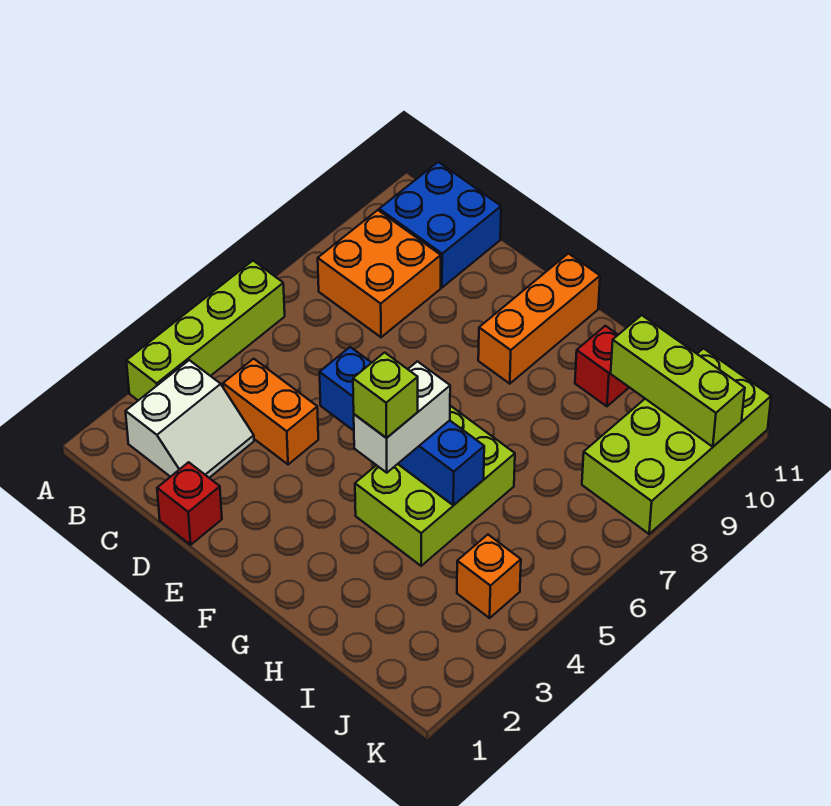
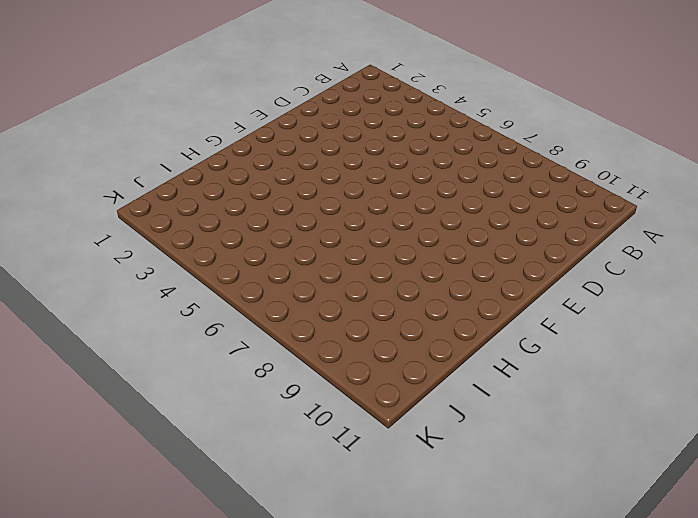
none -> lime brick A3:A6 level 1
none -> white slope B2:C3 level 1 top B
none -> orange brick B8:C9 level 1

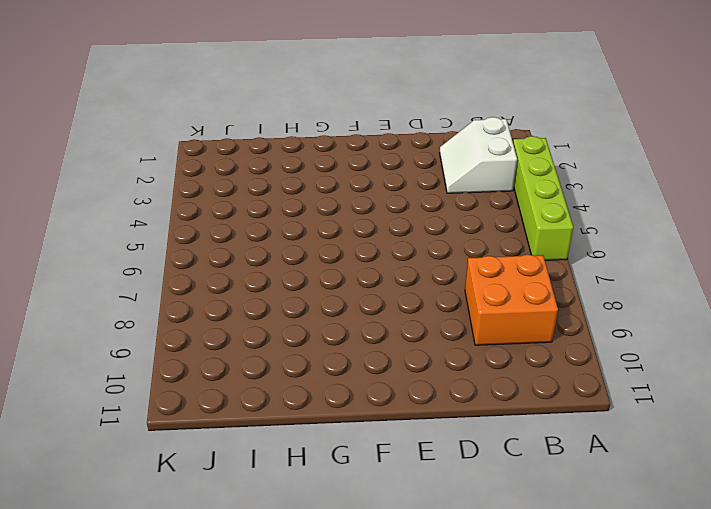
none -> blue brick B10:C11 level 1
none -> orange brick C4:D4 level 1
none -> red brick D1 level 1

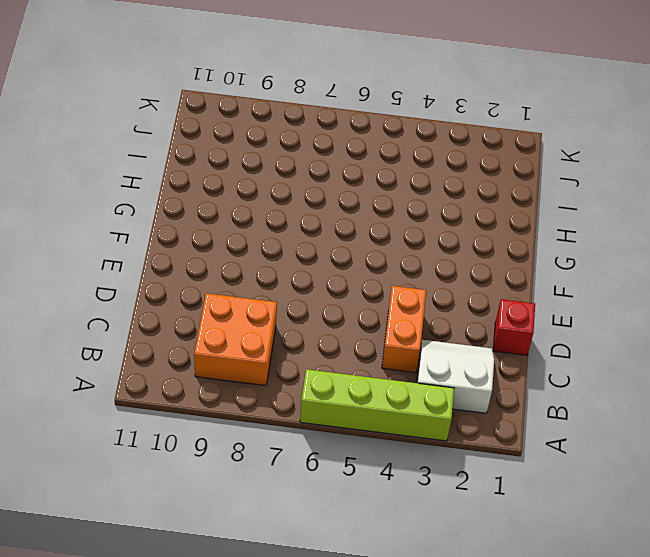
none -> blue brick B10:C11 level 1
none -> orange brick F9:F11 level 1
none -> lime brick G4:H6 level 1

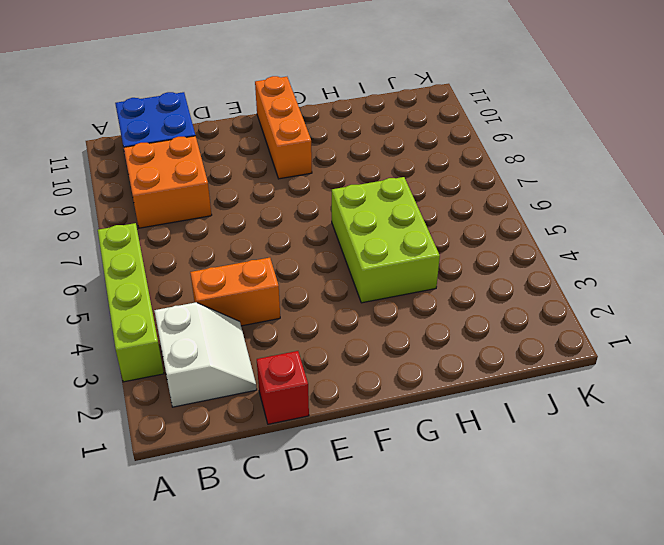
none -> red brick H10 level 1
none -> orange brick J4 level 1
none -> lime brick J8:K11 level 1

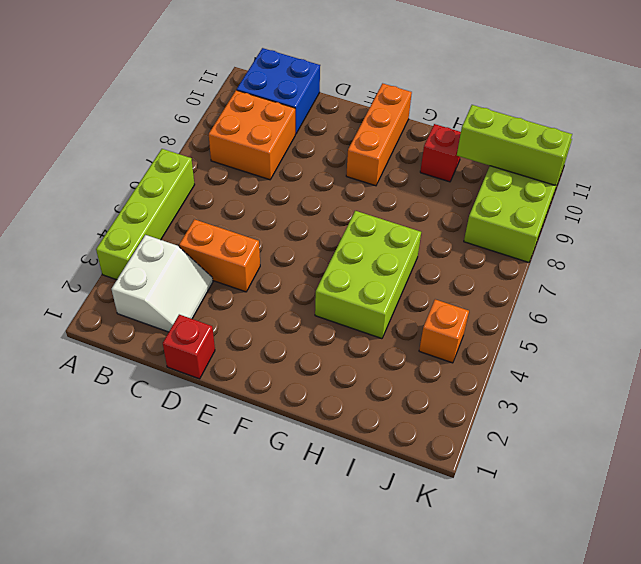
none -> blue brick E5:H5 level 2
none -> white brick G4:G5 level 3
none -> lime brick G4 level 4

